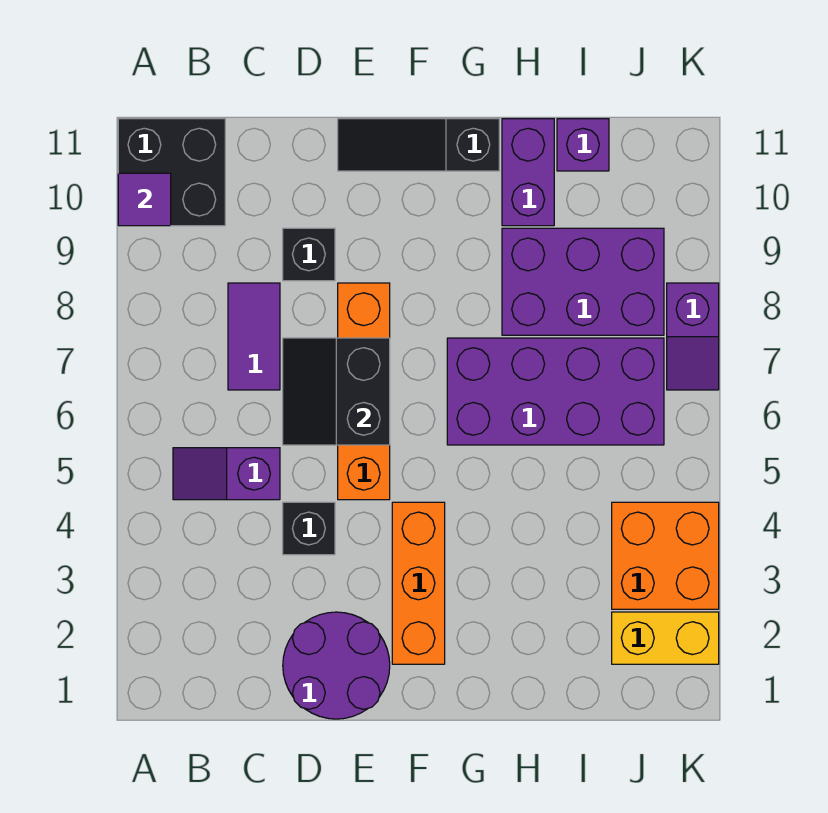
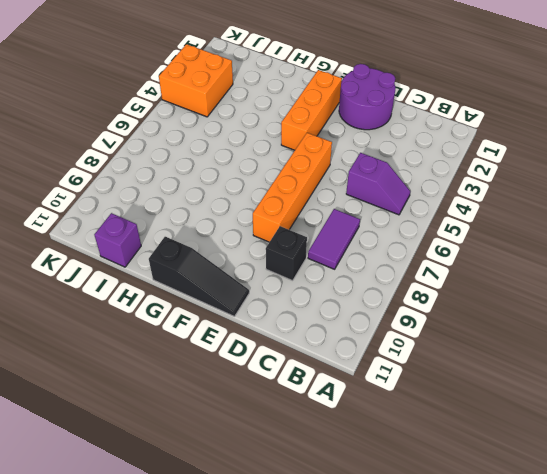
none -> black brick A10:B11 level 1
none -> black brick D4 level 1
none -> purple brick G6:J7 level 1

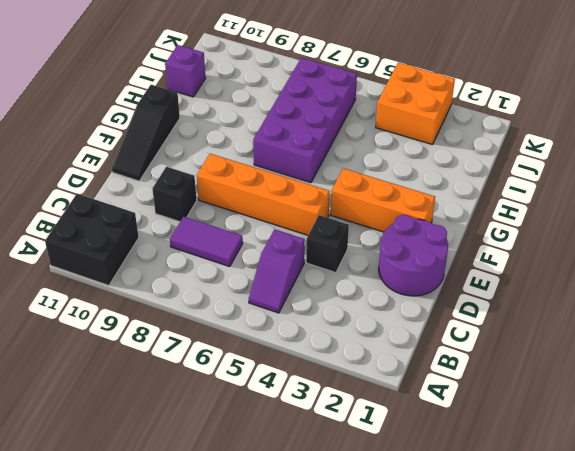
none -> purple brick H8:J9 level 1
none -> purple brick H10:H11 level 1
none -> yellow brick J2:K2 level 1

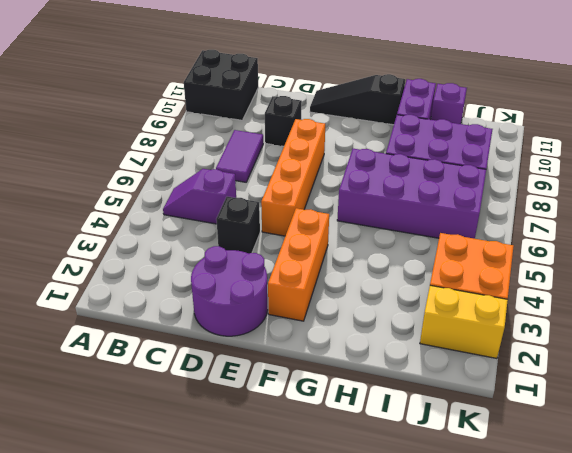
none -> purple slope K7:K8 level 1 top 8
none -> purple tile A10 level 2
none -> black slope D6:E7 level 2 top E

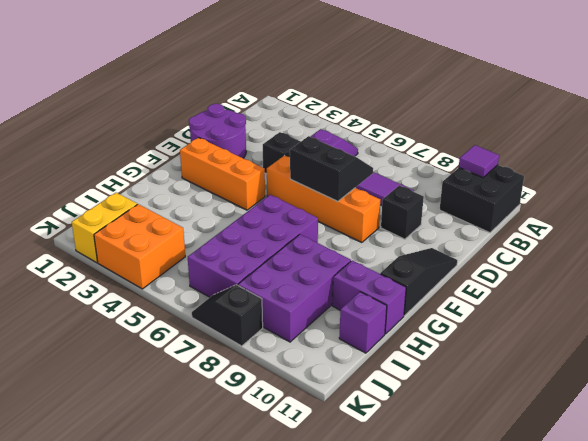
black slope K7:K8 level 1 top 8 -> purple slope K7:K8 level 1 top 8

